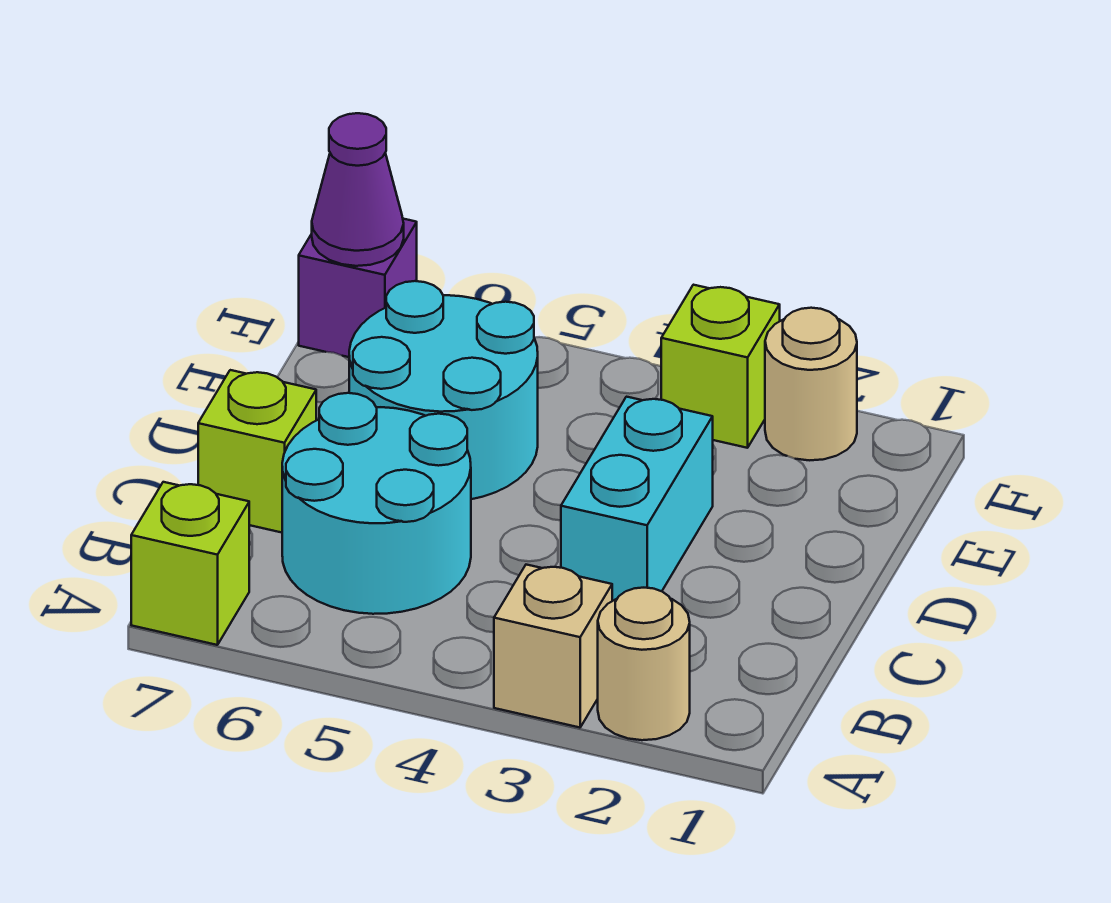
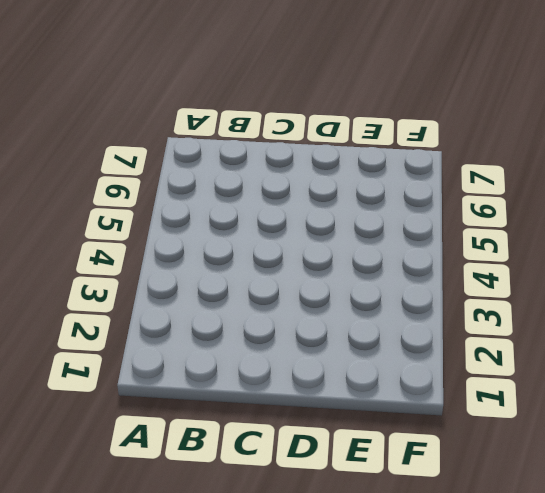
none -> tan round brick A2 level 1
none -> tan brick A3 level 1

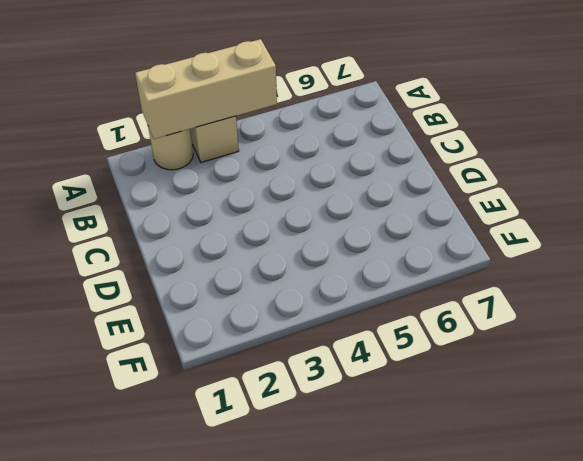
tan brick A2:A4 level 2 -> none
none -> lime brick A7 level 1
none -> cyan round brick B5:C6 level 1

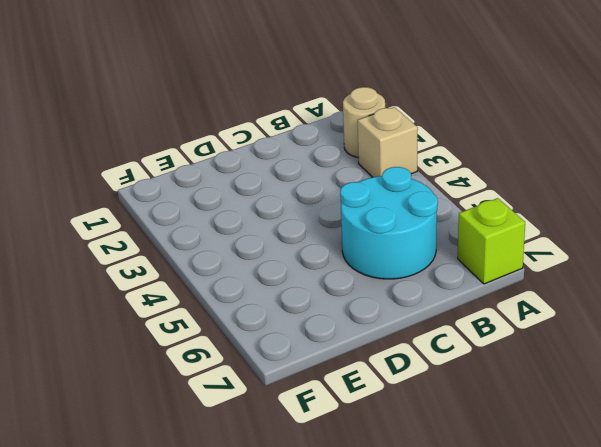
none -> cyan brick C3:D3 level 1
none -> lime brick C7 level 1

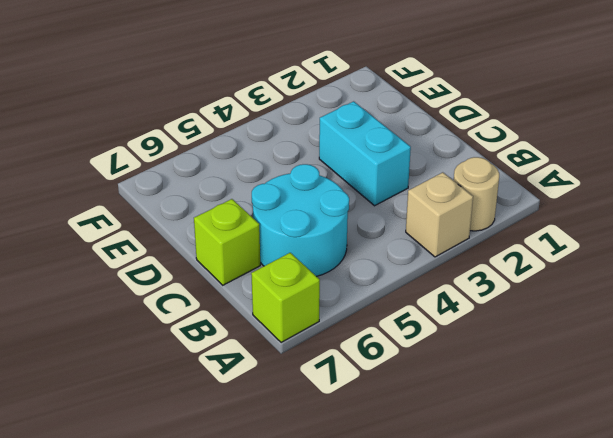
none -> cyan round brick D5:E6 level 1
none -> tan round brick F2 level 1

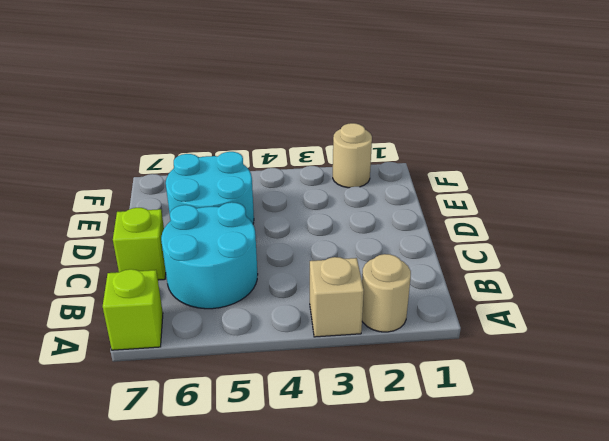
none -> cyan brick C3:D3 level 1
none -> lime brick F3 level 1

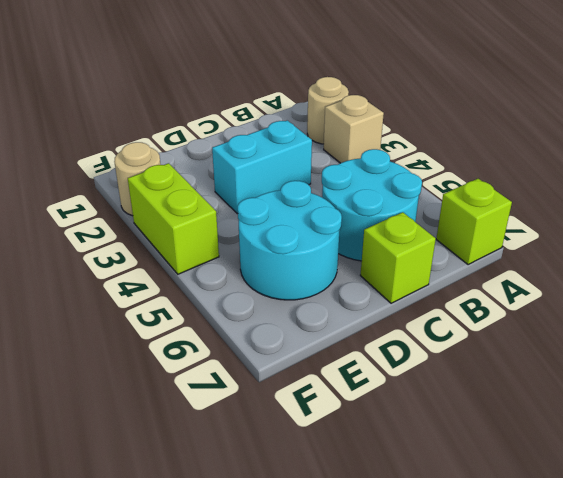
lime brick F3:F4 level 1 -> lime brick F3 level 1
none -> purple brick F7 level 1
none -> purple cone F7 level 2

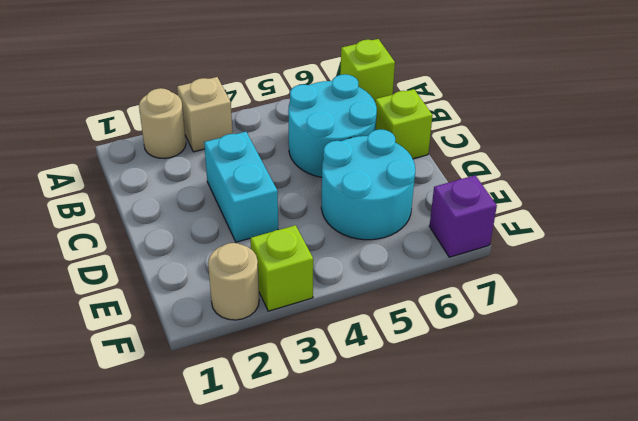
none -> purple cone F7 level 2

